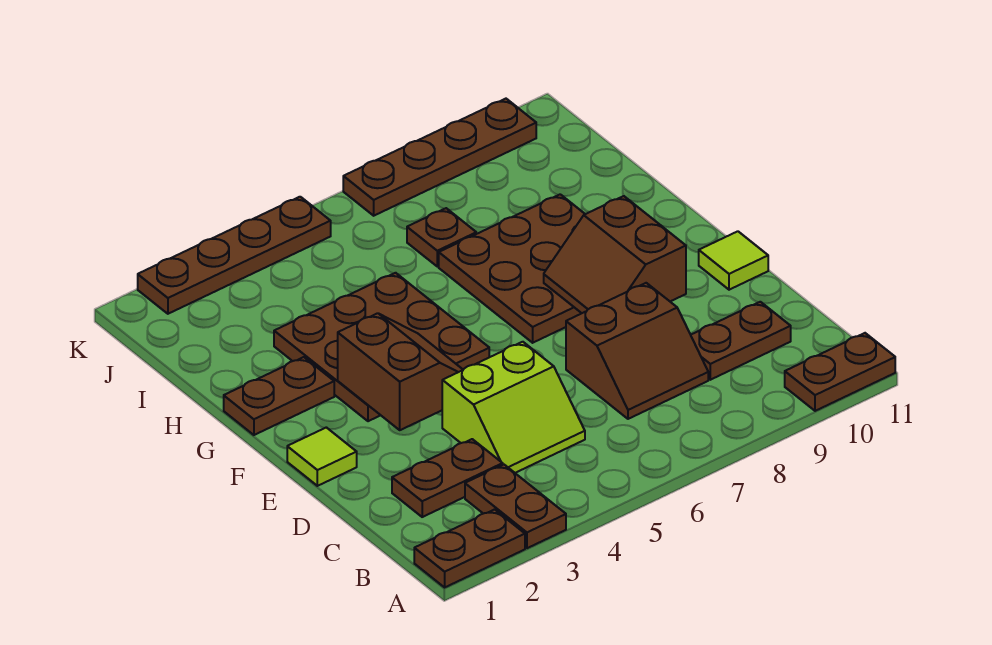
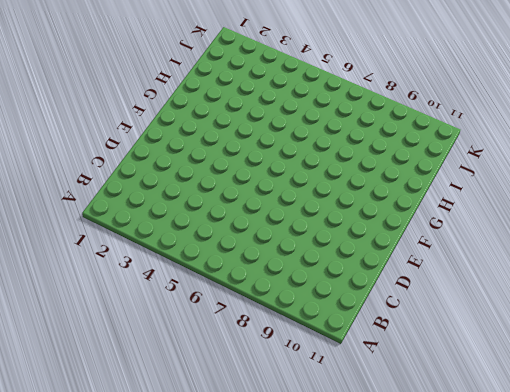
none -> brown plate A1:A2 level 1
none -> brown plate A3:B3 level 1
none -> brown plate A10:A11 level 1

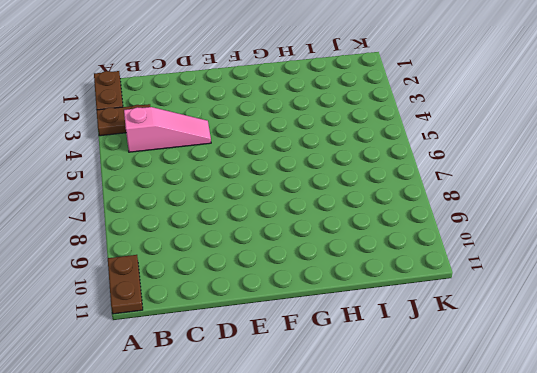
pink slope B4:D4 level 1 top B -> lime slope C4:D5 level 1 top D
none -> brown plate C2:C3 level 1
none -> brown slope C7:D8 level 1 top D
none -> brown plate C9:C10 level 1

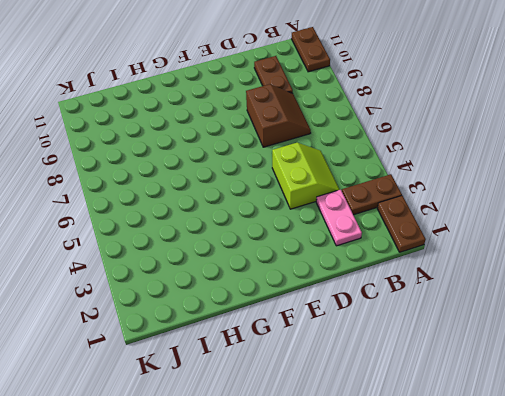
pink plate C2:C3 level 1 -> brown plate C2:C3 level 1
none -> lime tile E1 level 1
none -> lime tile E11 level 1
none -> brown plate F3:H5 level 1

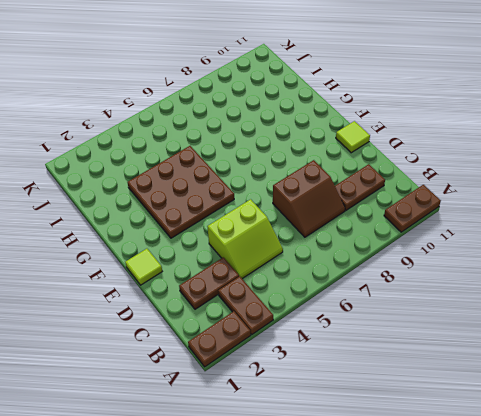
none -> brown plate F7:H9 level 1
none -> brown plate G1:G2 level 1
none -> brown plate I7 level 1

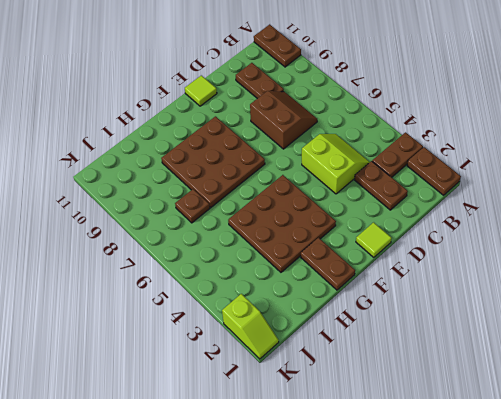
lime slope K1:K2 level 1 top 2 -> brown plate K2:K5 level 1
none -> brown plate K7:K10 level 1
none -> brown slope E3:F4 level 2 top 3
none -> brown slope E8:F9 level 2 top 9

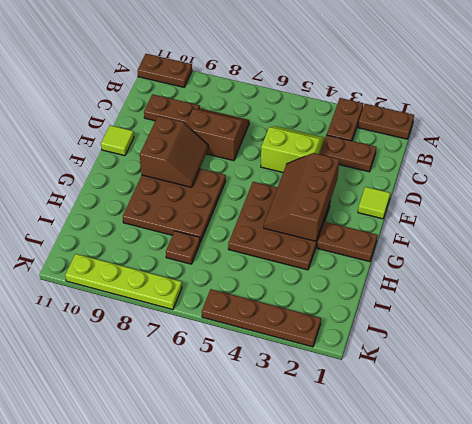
brown slope E3:G4 level 2 top 3 -> brown slope E3:F4 level 2 top 3
lime plate K7:K10 level 1 -> brown plate K7:K10 level 1

